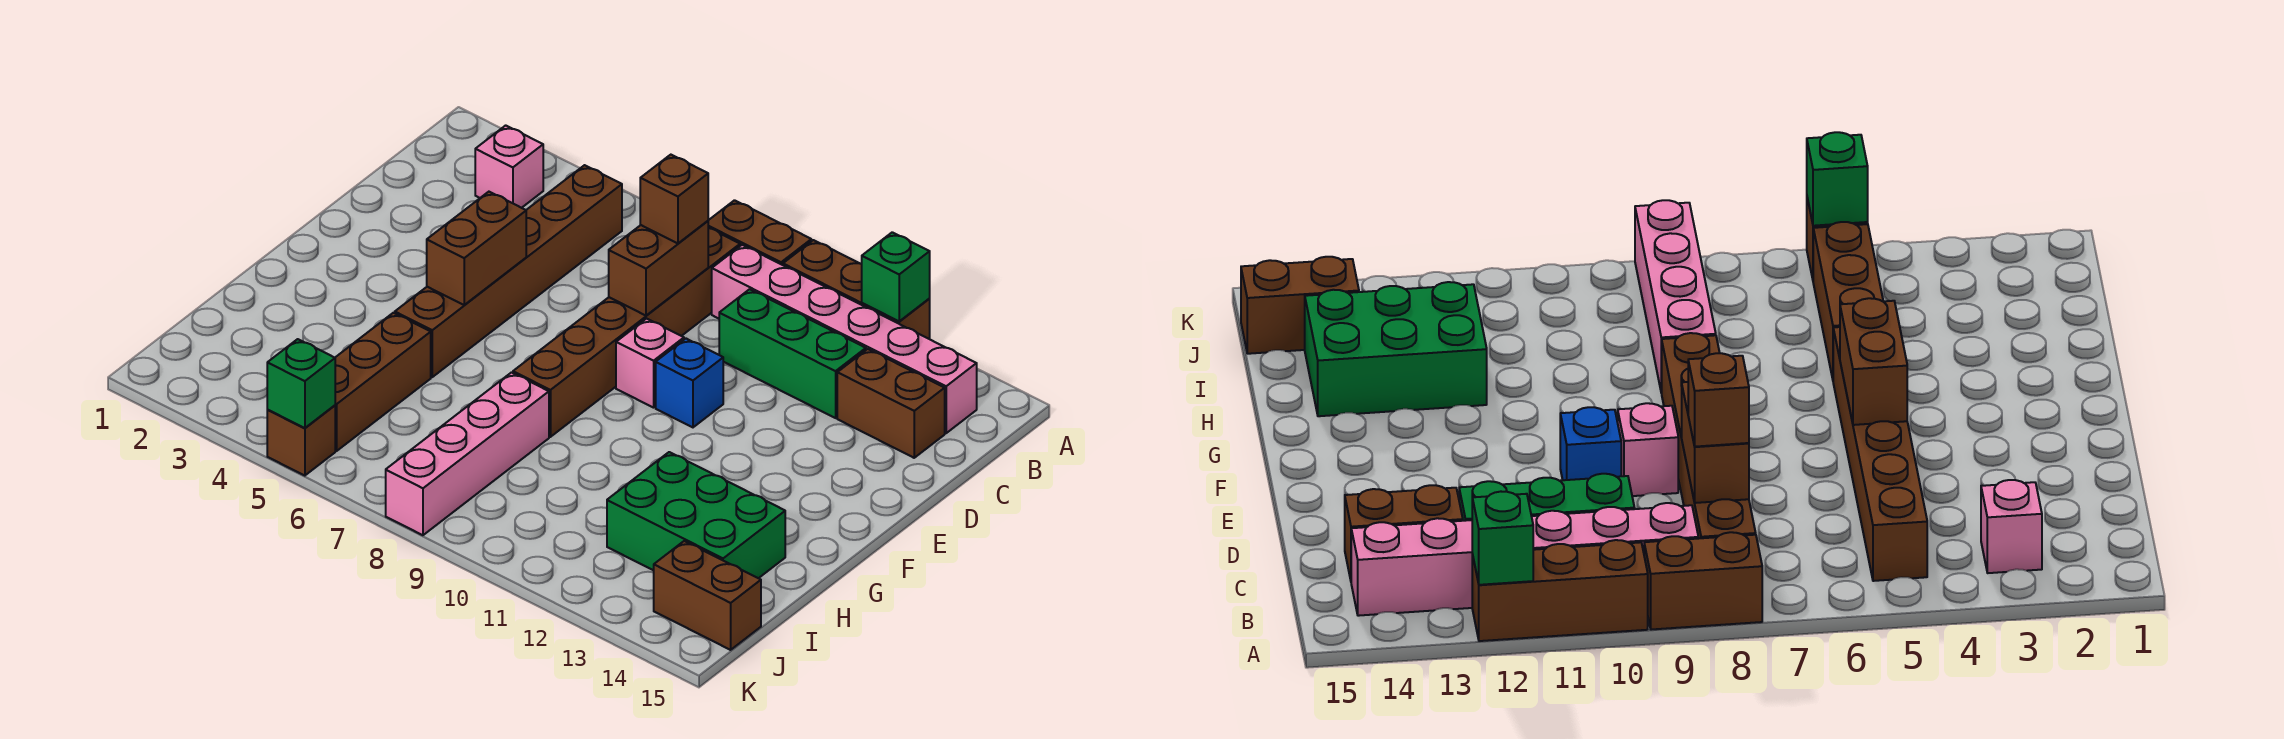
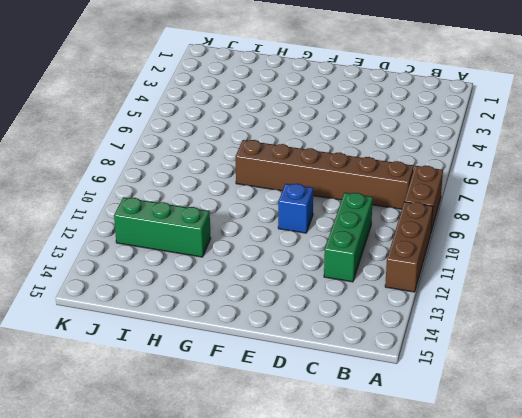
green brick H12:J12 level 1 -> green brick H12:I14 level 1
none -> pink brick B3 level 1
none -> brown brick B5:G5 level 1
none -> pink brick B9:B14 level 1

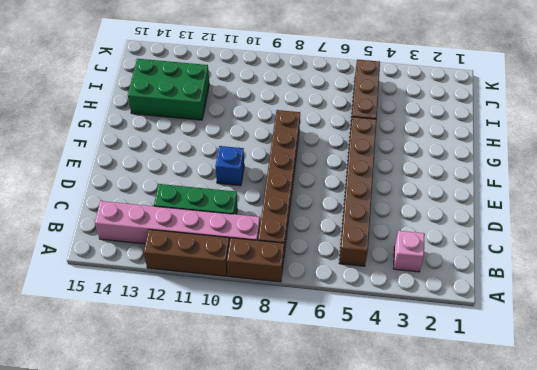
none -> brown brick C13:C14 level 1
none -> pink brick E9 level 1
none -> pink brick H8:K8 level 1

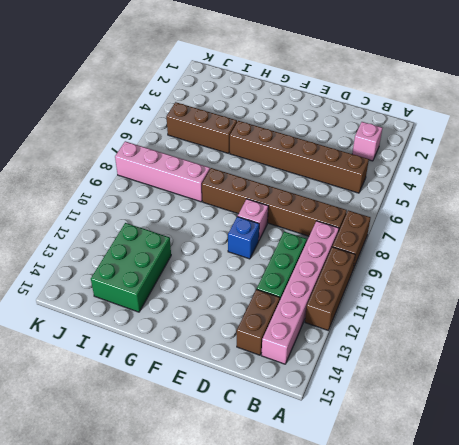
none -> brown brick J14:J15 level 1
none -> brown brick K5 level 1
none -> green brick A12 level 2

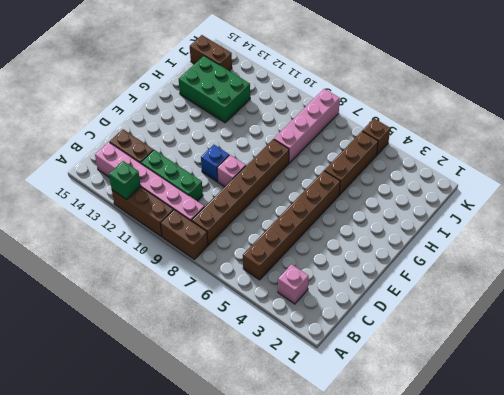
none -> brown brick C8:D8 level 2
none -> brown brick E5:F5 level 2
none -> green brick K5 level 2

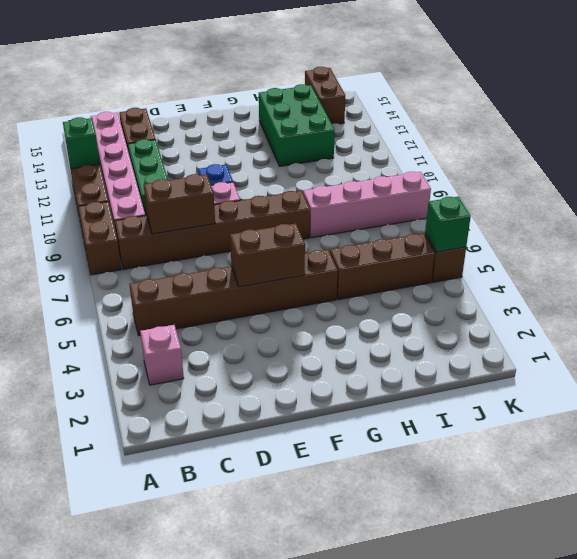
none -> brown brick C8 level 3

